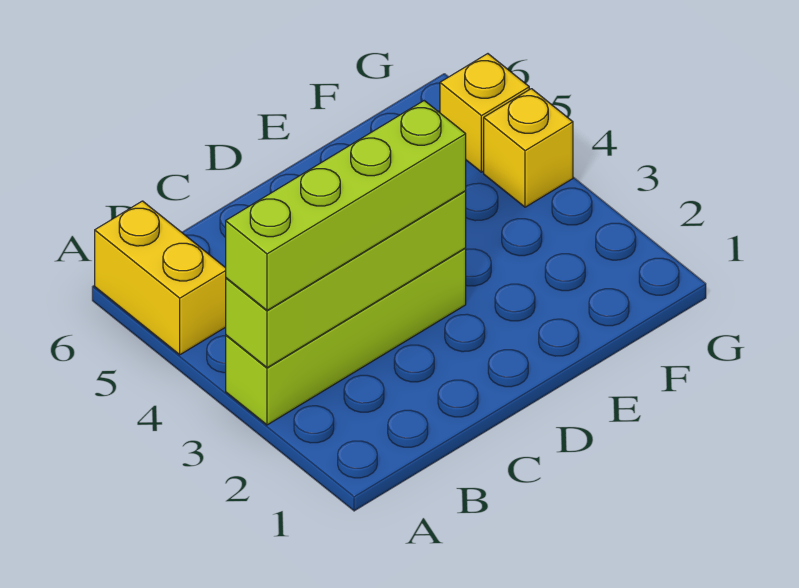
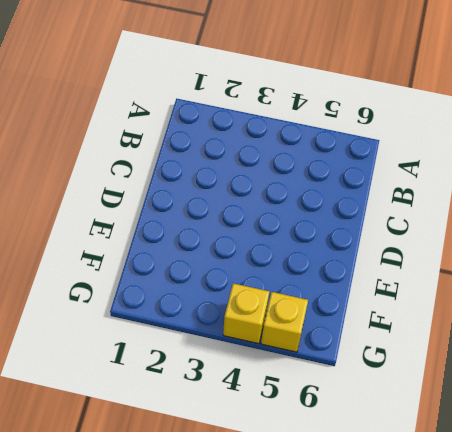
none -> lime brick A3:D3 level 1
none -> yellow brick A5:A6 level 1

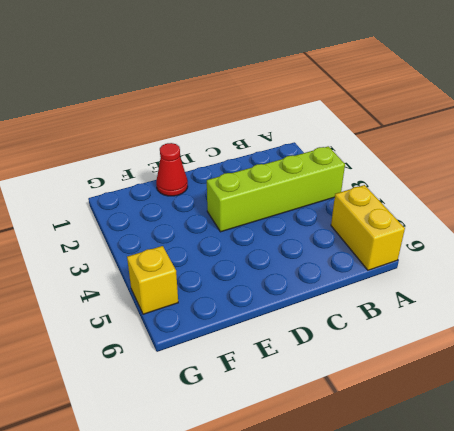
red cone E1 level 1 -> none
none -> yellow brick G4 level 1
none -> lime brick A3:D3 level 2

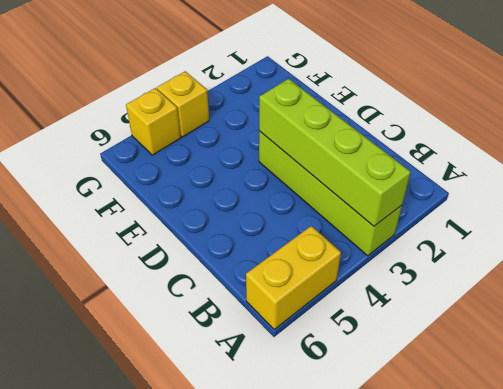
none -> lime brick A3:D3 level 3

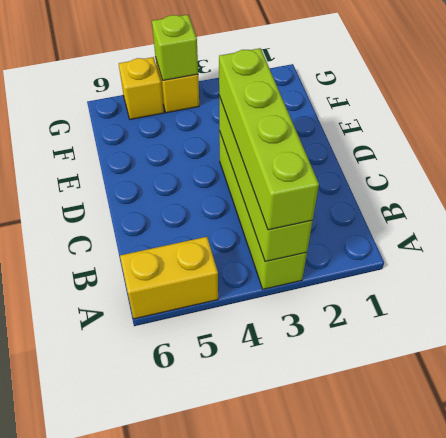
lime brick G4 level 2 -> none

